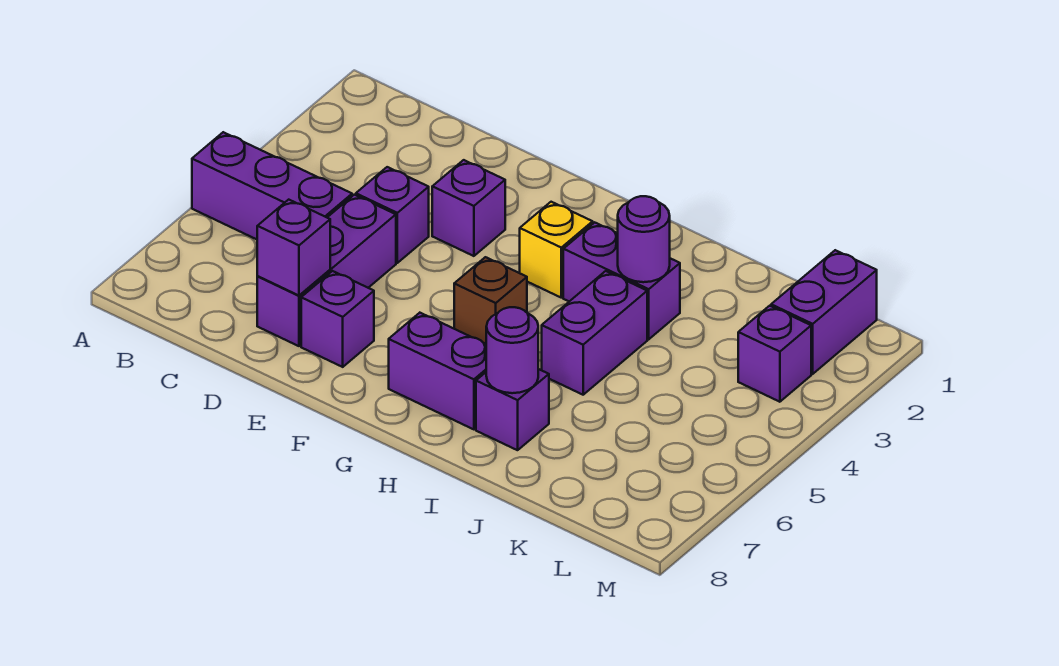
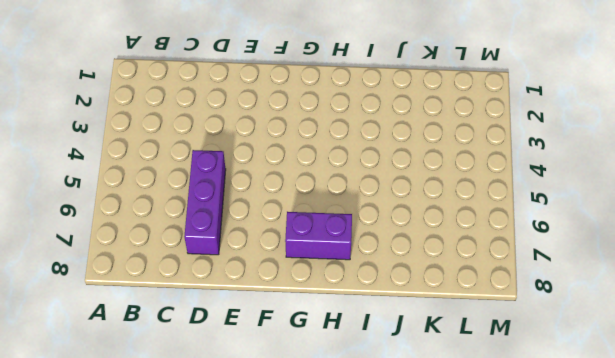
none -> purple brick A5:C5 level 1
none -> purple brick D4 level 1
none -> purple brick E3 level 1

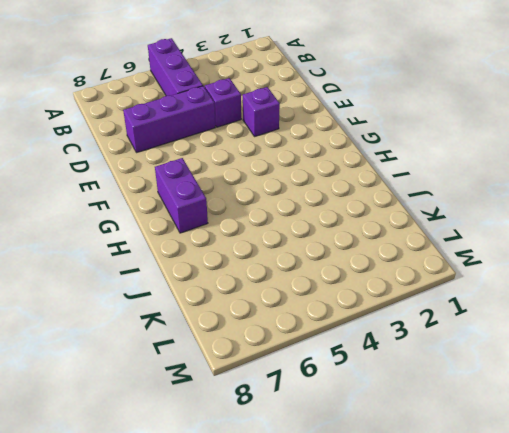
none -> purple brick E7 level 1
none -> yellow brick G3 level 1
none -> brown brick G5 level 1

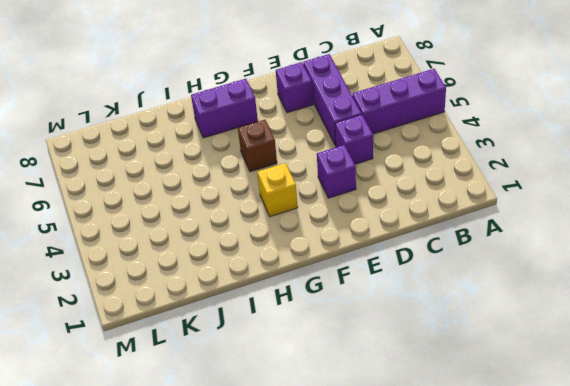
none -> purple brick H3:I3 level 1
none -> purple brick I4:I5 level 1
none -> purple brick I7 level 1

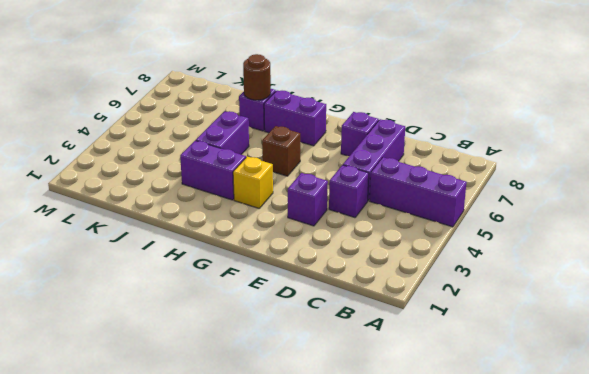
brown round brick I7 level 2 -> purple round brick I7 level 2
none -> purple brick L1:L2 level 1
none -> purple brick L3 level 1
none -> purple brick D7 level 2

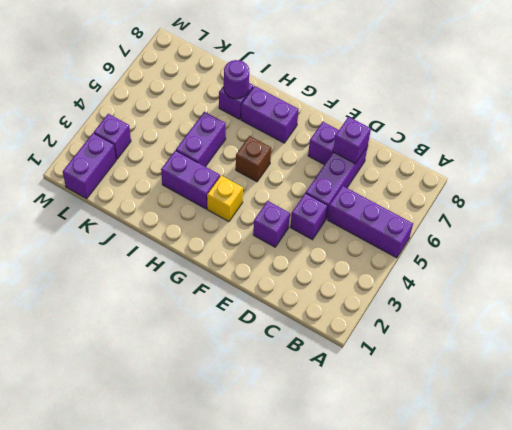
none -> purple round brick I3 level 2

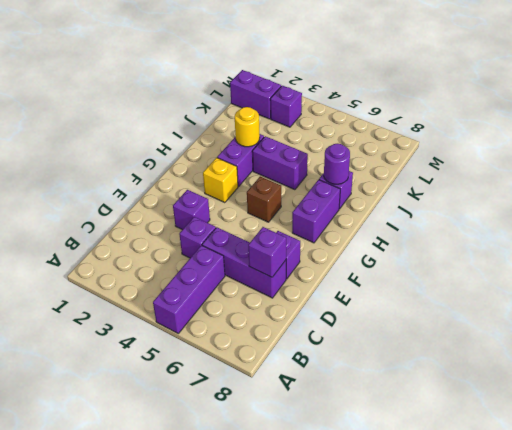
yellow round brick I3 level 2 -> purple round brick I3 level 2

